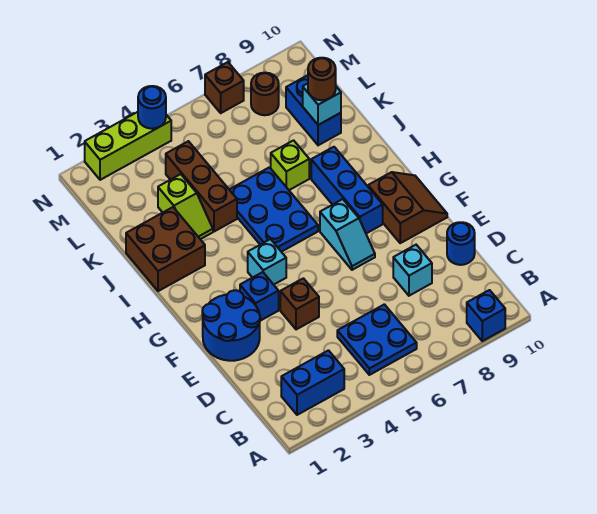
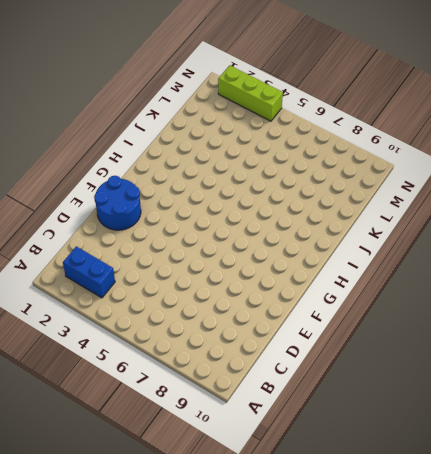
none -> blue brick A9 level 1
none -> blue plate B5:C6 level 1
none -> cyan brick D8 level 1

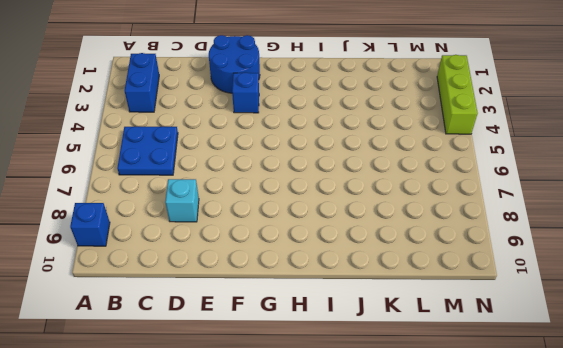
none -> blue round brick D10 level 1
none -> brown brick E4 level 1
none -> cyan slope F7:G7 level 1 top G

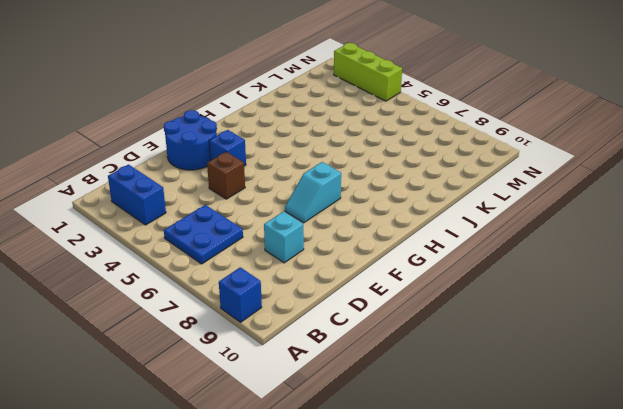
none -> blue round brick D10 level 1
none -> brown slope F9:G10 level 1 top 9
none -> cyan brick G4 level 1

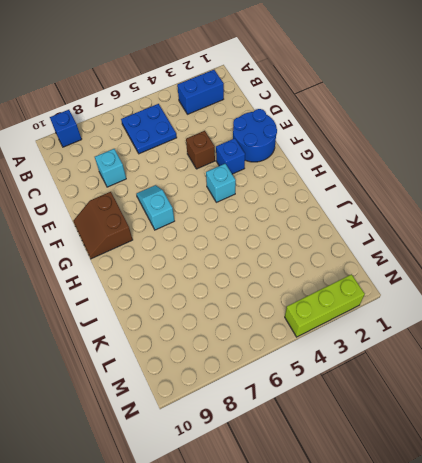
none -> blue round brick D10 level 1
none -> blue brick G8:I8 level 1
none -> blue plate H5:J6 level 1

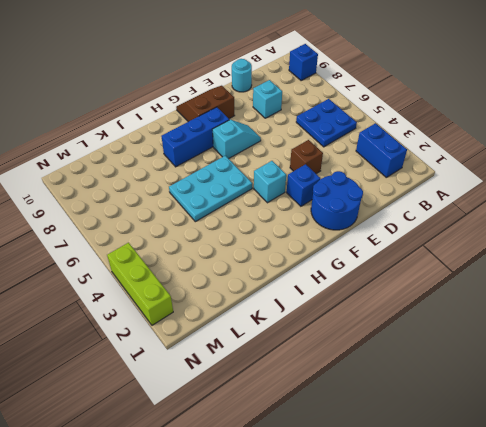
cyan round brick D10 level 1 -> blue round brick D10 level 1
cyan plate H5:J6 level 1 -> blue plate H5:J6 level 1
none -> brown brick I1:J2 level 1
none -> lime slope J3:K3 level 1 top K
none -> brown brick J4:L4 level 1

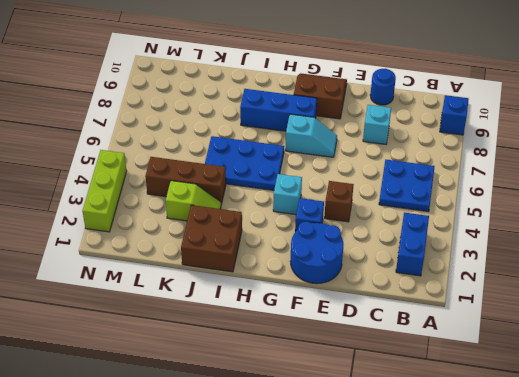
none -> lime brick J7 level 1
none -> blue brick K9:L9 level 1
none -> brown round brick M8 level 1

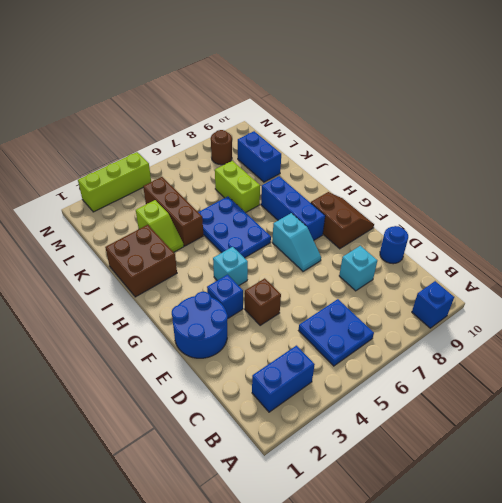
lime brick J7:K7 level 1 -> lime brick J7 level 1
none -> brown brick N7 level 1
none -> cyan brick K9 level 2
none -> blue round brick N4 level 2

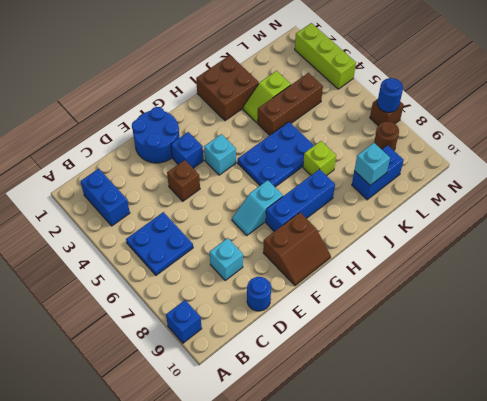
blue round brick N7 level 2 -> blue round brick N4 level 2
none -> brown round brick K9 level 3

